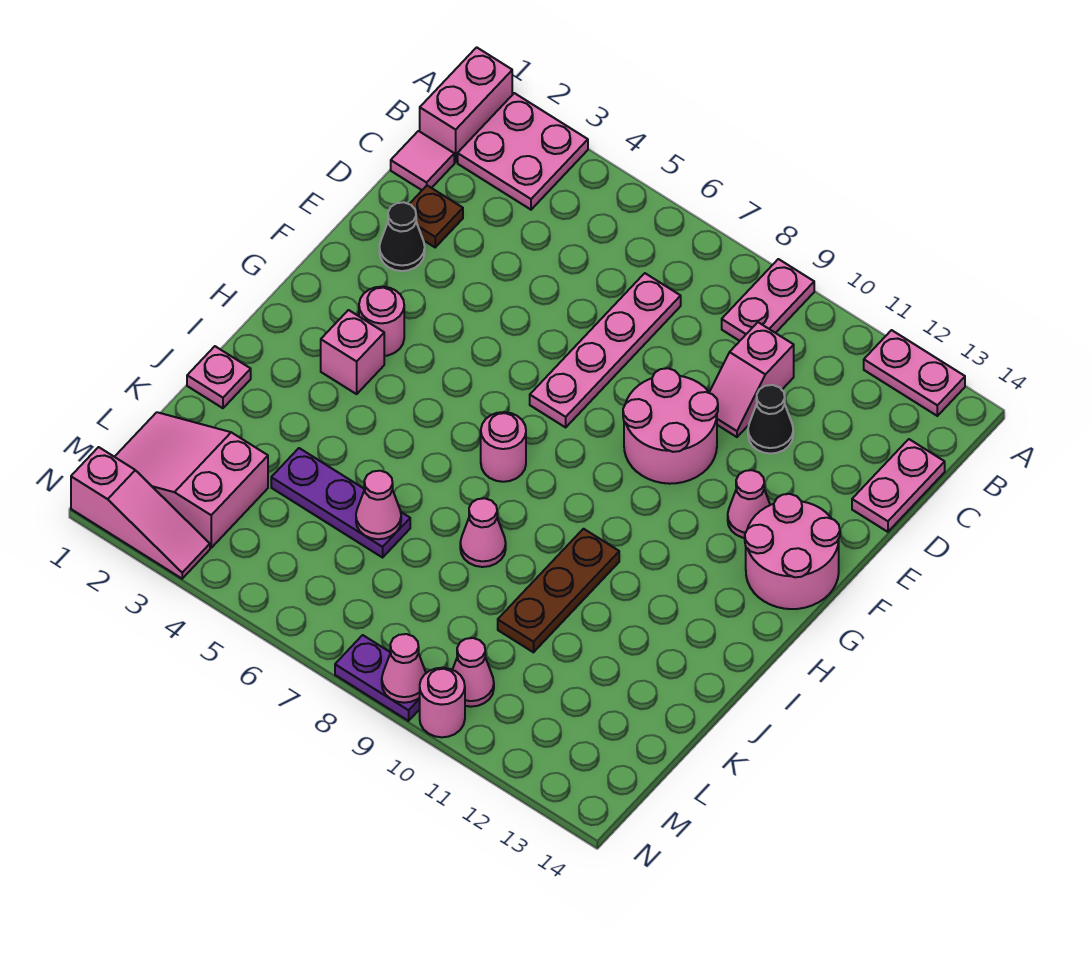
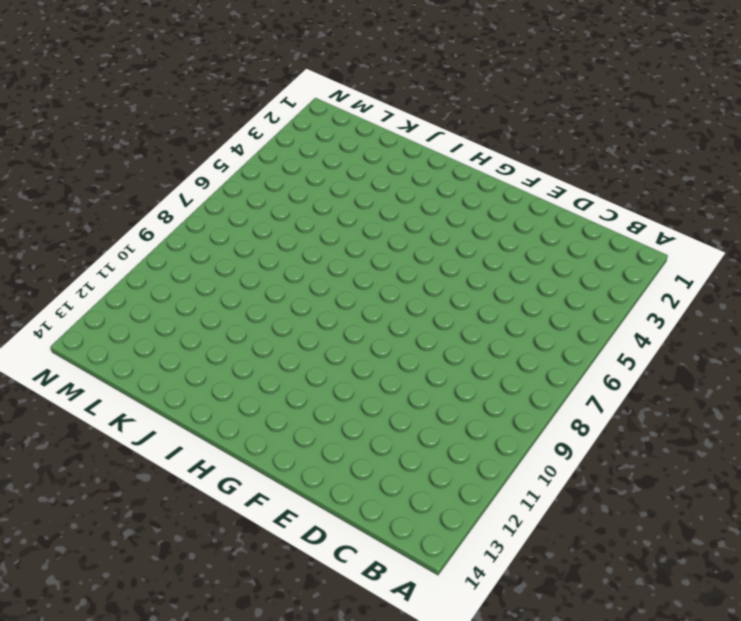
none -> pink brick A1:B1 level 1
none -> pink plate A2:B3 level 1
none -> pink plate A9:B9 level 1

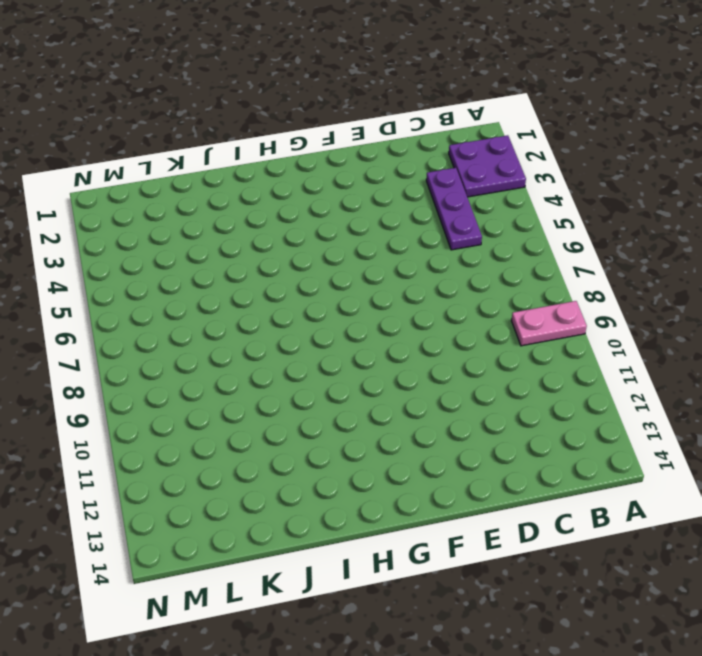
purple plate A2:B3 level 1 -> pink plate A2:B3 level 1
purple plate C3:C5 level 1 -> purple plate K4:K6 level 1
none -> pink brick A1:B1 level 1
none -> pink plate A12:A13 level 1
none -> pink tile C1 level 1

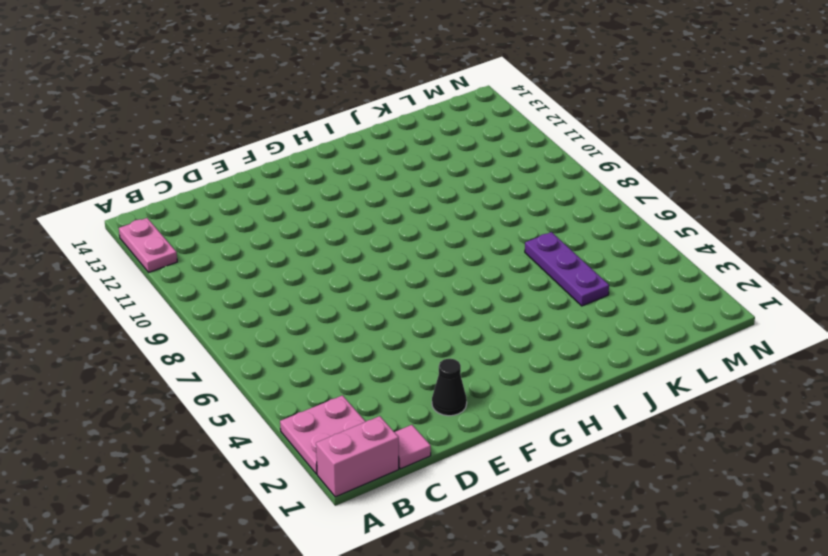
none -> pink plate A9:B9 level 1
none -> pink plate C7:F7 level 1
none -> pink slope C10:D10 level 1 top C

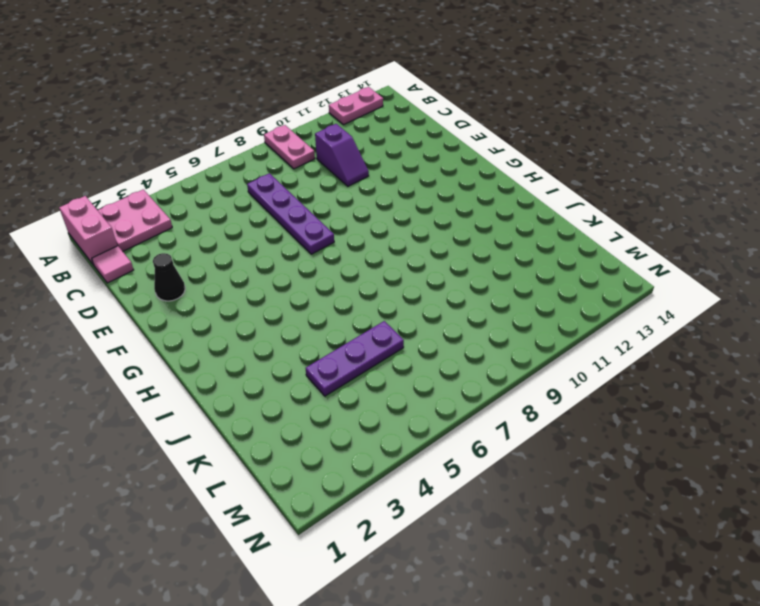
purple plate C7:F7 level 1 -> pink plate C7:F7 level 1
purple slope C10:D10 level 1 top C -> pink slope C10:D10 level 1 top C
none -> pink plate C14:D14 level 1
none -> brown plate D2 level 1
none -> black cone D11 level 1

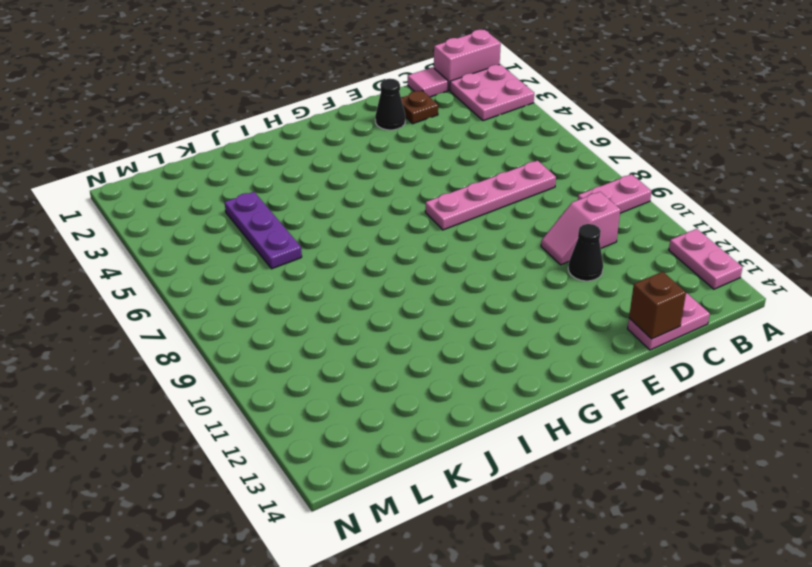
brown brick D14 level 2 -> none
none -> pink round brick E9:F10 level 1
none -> pink cone F12 level 1
none -> pink round brick F13:G14 level 1

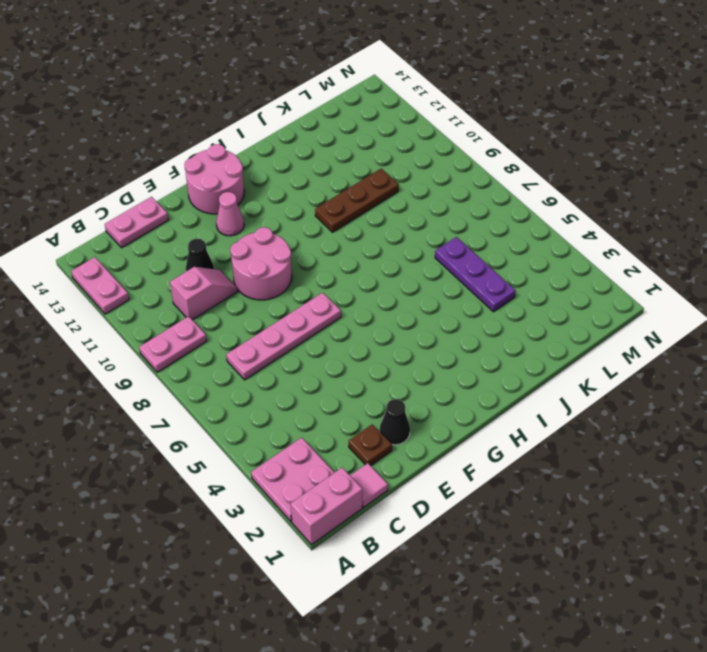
none -> pink round brick G3 level 1
none -> pink brick H3 level 1
none -> pink round brick H7 level 1

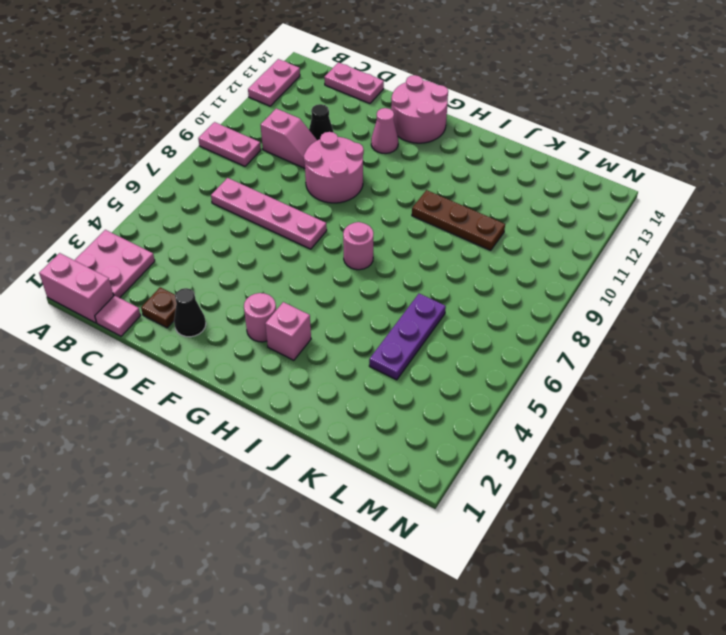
none -> pink plate J1 level 1
none -> pink cone J8 level 1
none -> pink slope L1:M3 level 1 top 3

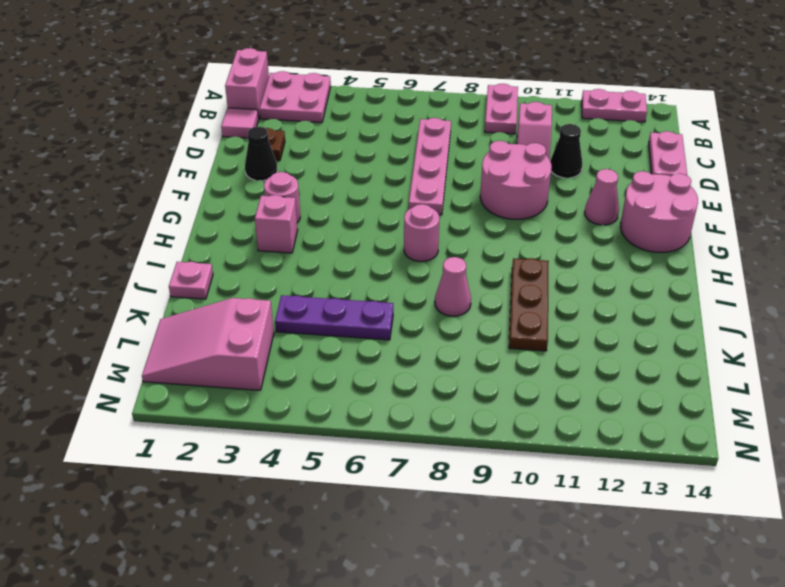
none -> pink cone M10 level 1
none -> pink slope N1:N3 level 1 top 1
none -> purple plate N8:N9 level 1

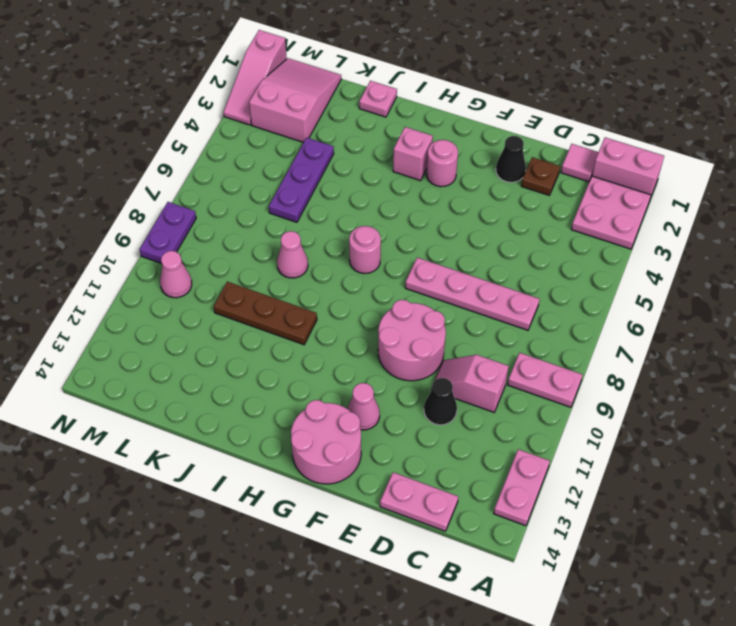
none -> pink round brick N10 level 1
none -> pink cone K6 level 2
none -> pink cone N9 level 2

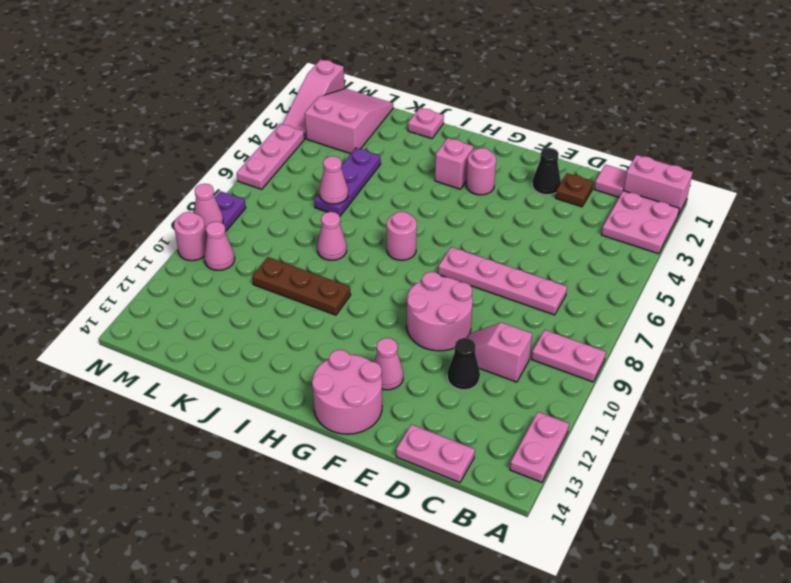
pink plate N4:N6 level 1 -> none

